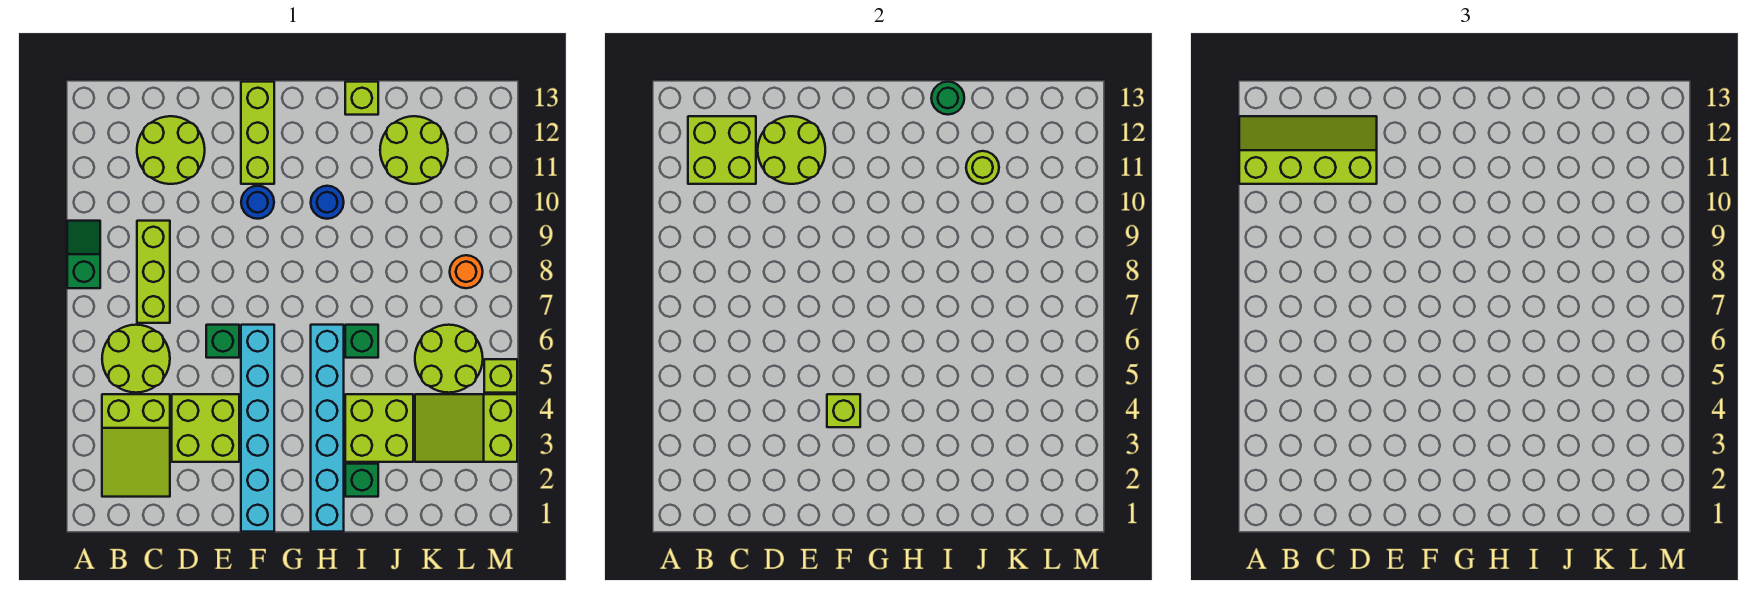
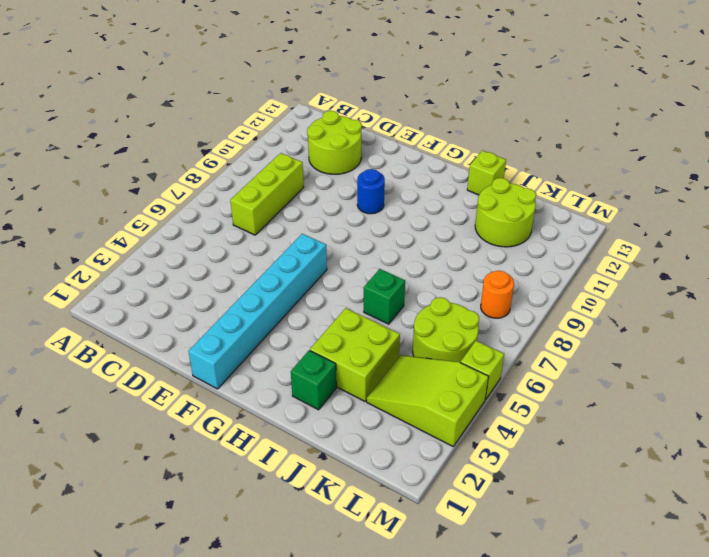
none -> green slope A8:A9 level 1 top 8
none -> lime slope B2:C4 level 1 top 4
none -> lime round brick B5:C6 level 1

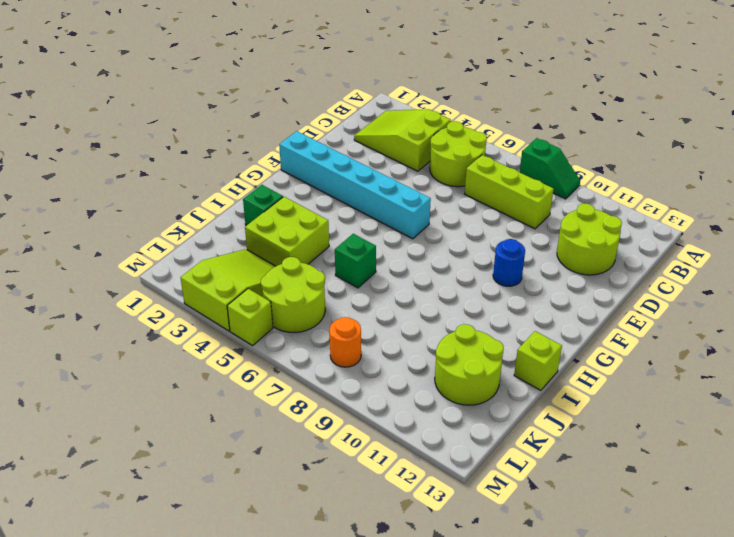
none -> lime brick D3:E4 level 1
none -> green brick E6 level 1
none -> lime brick F11:F13 level 1

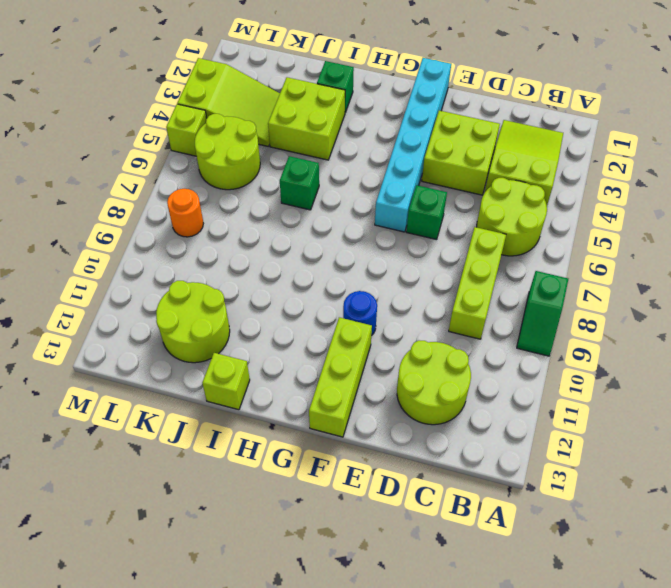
none -> cyan brick H1:H6 level 1
none -> blue round brick H10 level 1
none -> lime brick B11:C12 level 2

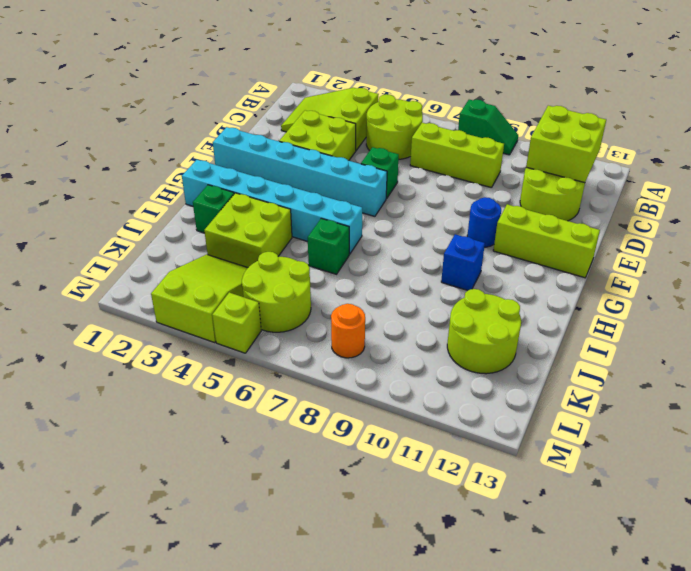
blue brick H10 level 1 -> blue round brick H10 level 1
none -> lime brick I13 level 1
none -> lime round brick D11:E12 level 2
none -> lime brick F4 level 2

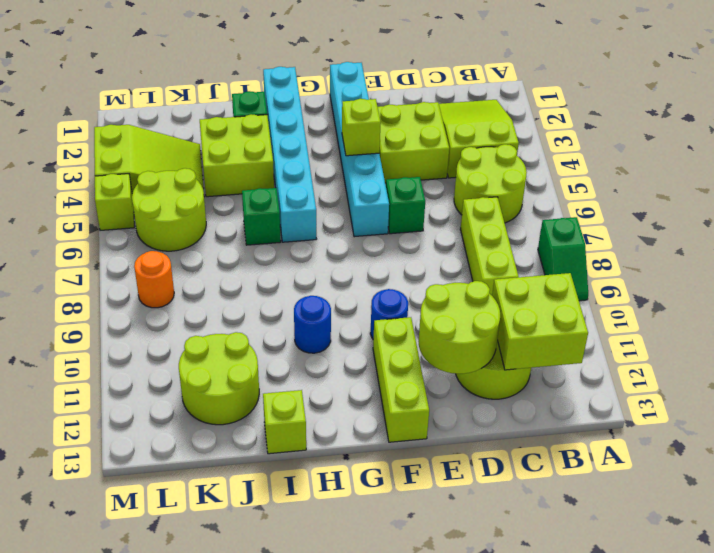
none -> green round brick I13 level 2
none -> lime round brick J11 level 2
none -> lime slope A11:D12 level 3 top 11

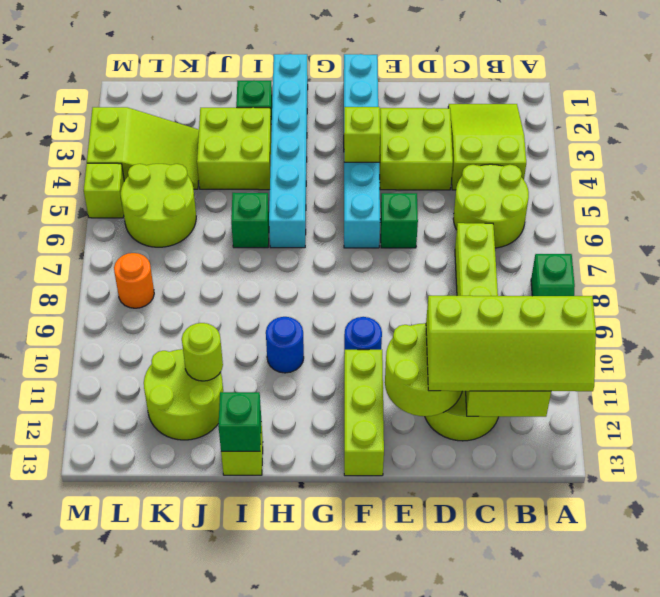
green brick I13 level 2 -> green round brick I13 level 2

